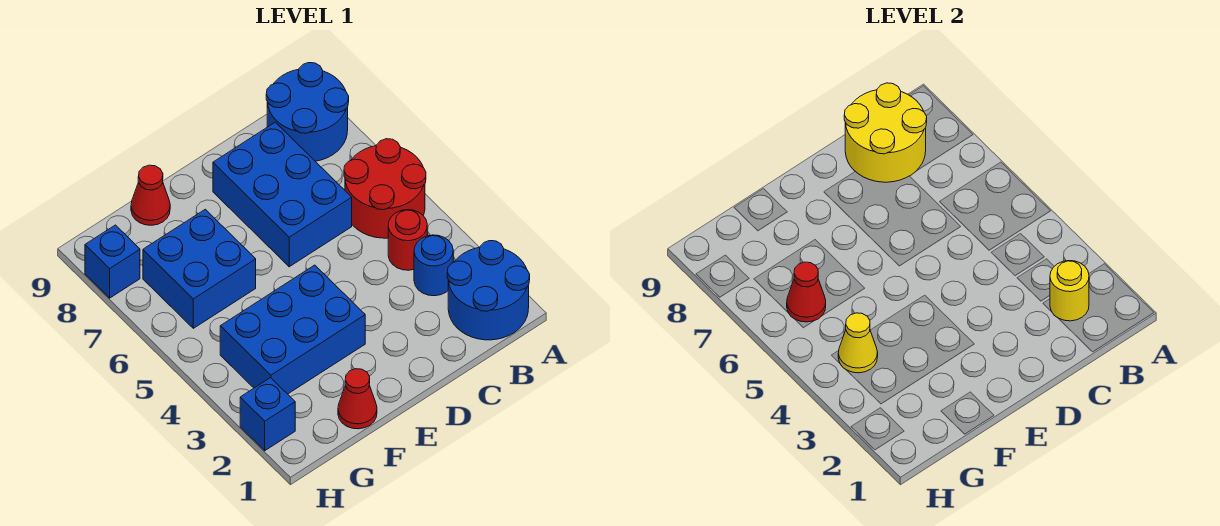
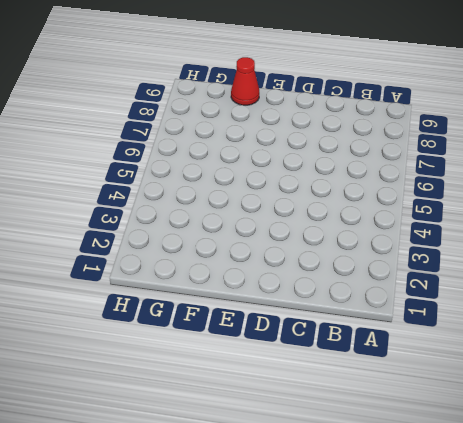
none -> blue round brick A1:B2 level 1
none -> red round brick A5:B6 level 1
none -> blue round brick A8:B9 level 1

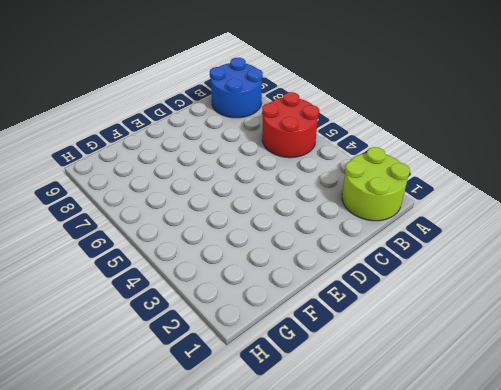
lime round brick A1:B2 level 1 -> blue round brick A1:B2 level 1
none -> blue round brick B3 level 1
none -> red round brick B4 level 1
none -> blue brick C6:D8 level 1

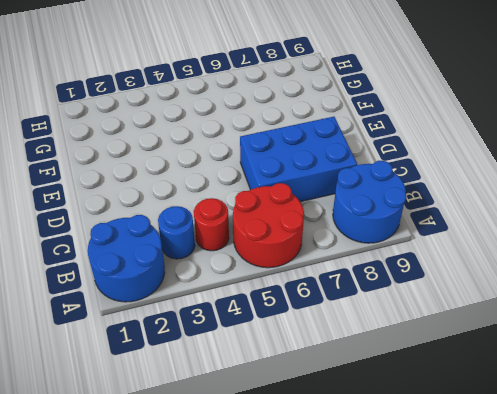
none -> blue brick E3:G4 level 1
none -> red cone F1 level 1
none -> blue brick F6:G7 level 1

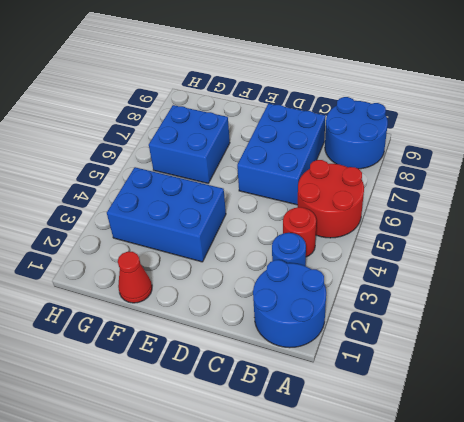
none -> red cone F9 level 1
none -> blue brick H2 level 1
none -> blue brick H8 level 1

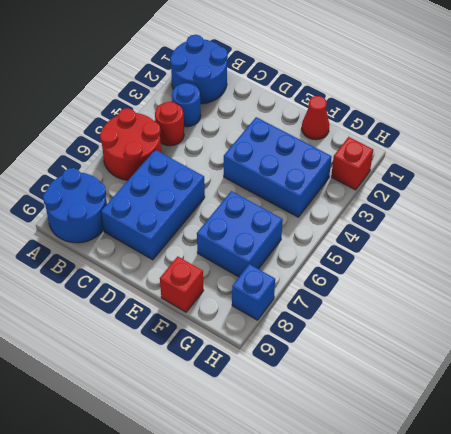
red brick F9 level 1 -> red cone F9 level 1
red brick H2 level 1 -> blue brick H2 level 1
none -> yellow round brick B2 level 2
none -> yellow round brick B8:C9 level 2
none -> yellow cone G4 level 2

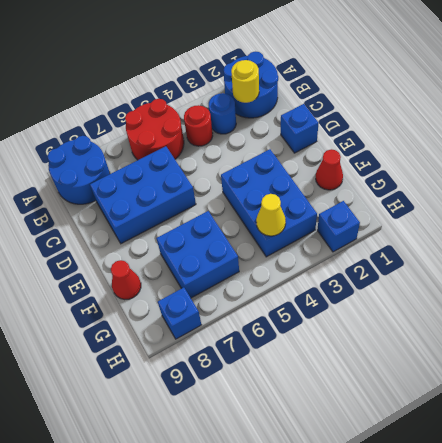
blue brick D1 level 1 -> none
none -> yellow round brick B8:C9 level 2
none -> red cone G6 level 2

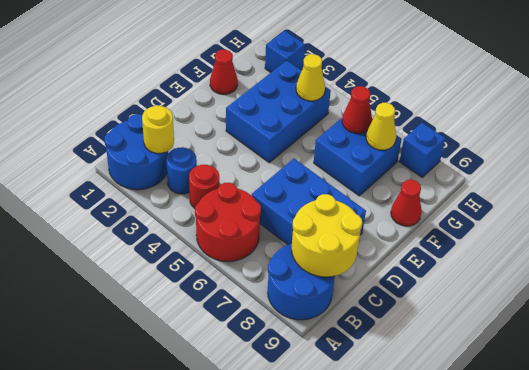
yellow cone G7 level 2 -> none

